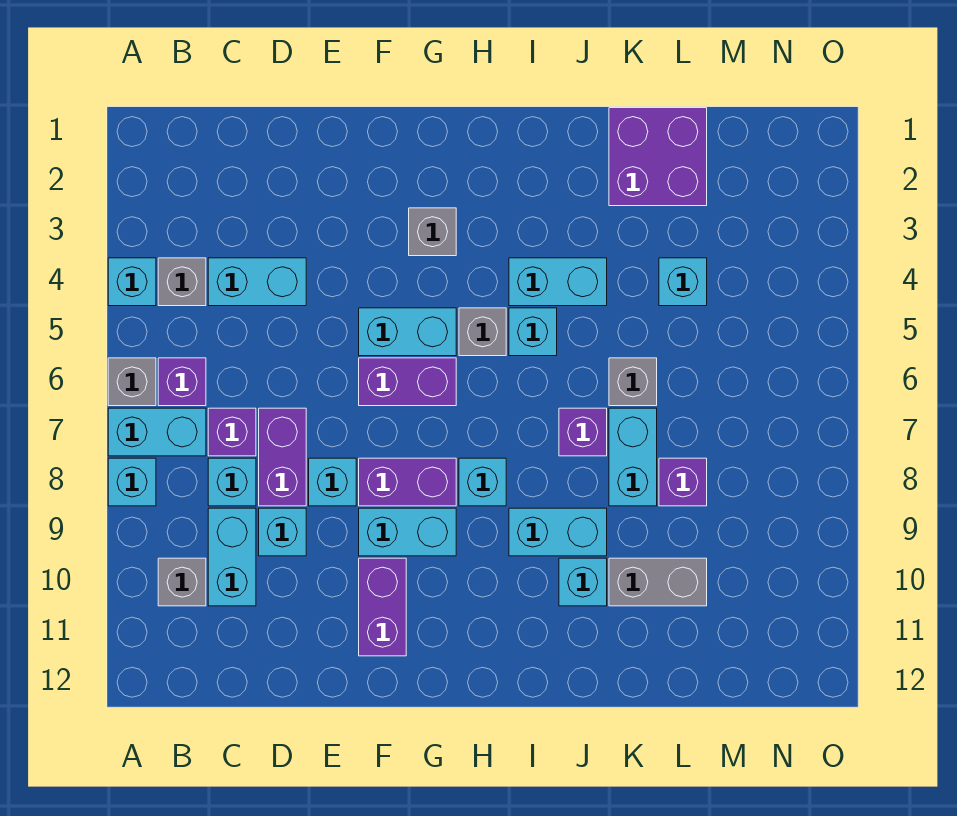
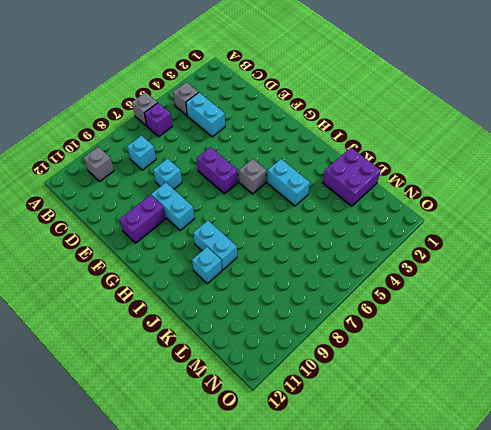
none -> cyan brick A4 level 1
none -> cyan brick A7:B7 level 1
none -> cyan brick A8 level 1
none -> purple brick C7 level 1

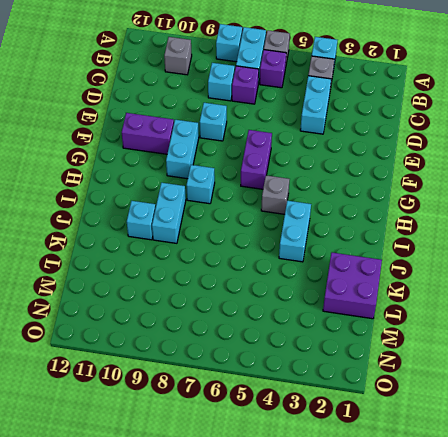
none -> cyan brick C9:C10 level 1
none -> purple brick D7:D8 level 1
none -> cyan brick D9 level 1
none -> cyan brick F5:G5 level 1

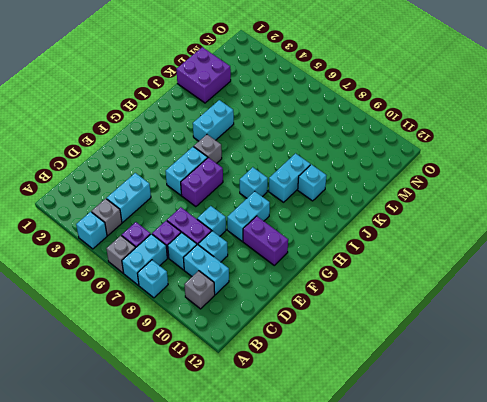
none -> purple brick F8:G8 level 1
none -> grey brick G3 level 1
none -> cyan brick I5 level 1
none -> purple brick J7 level 1

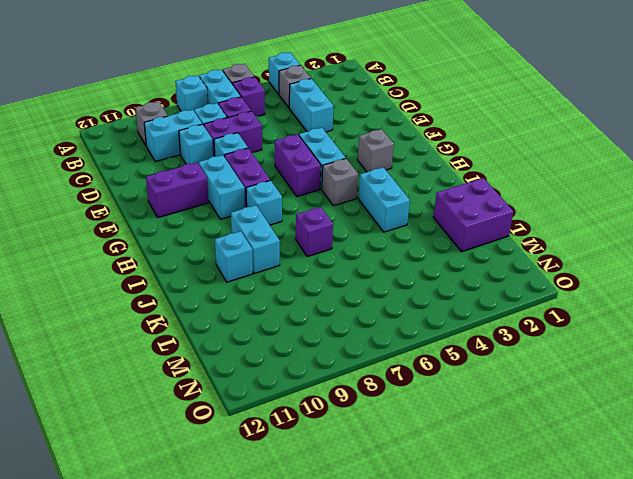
none -> cyan brick I5 level 1
none -> grey brick K6 level 1
none -> cyan brick K7:K8 level 1
none -> grey brick K10:L10 level 1

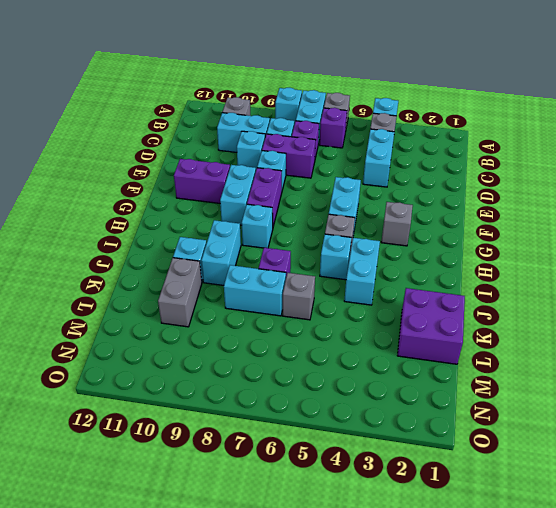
none -> purple brick F6:G6 level 1
none -> cyan brick L4 level 1
none -> purple brick L8 level 1

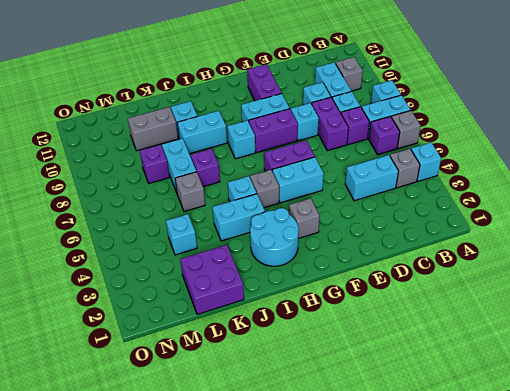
cyan round brick H2:I3 level 1 -> none

